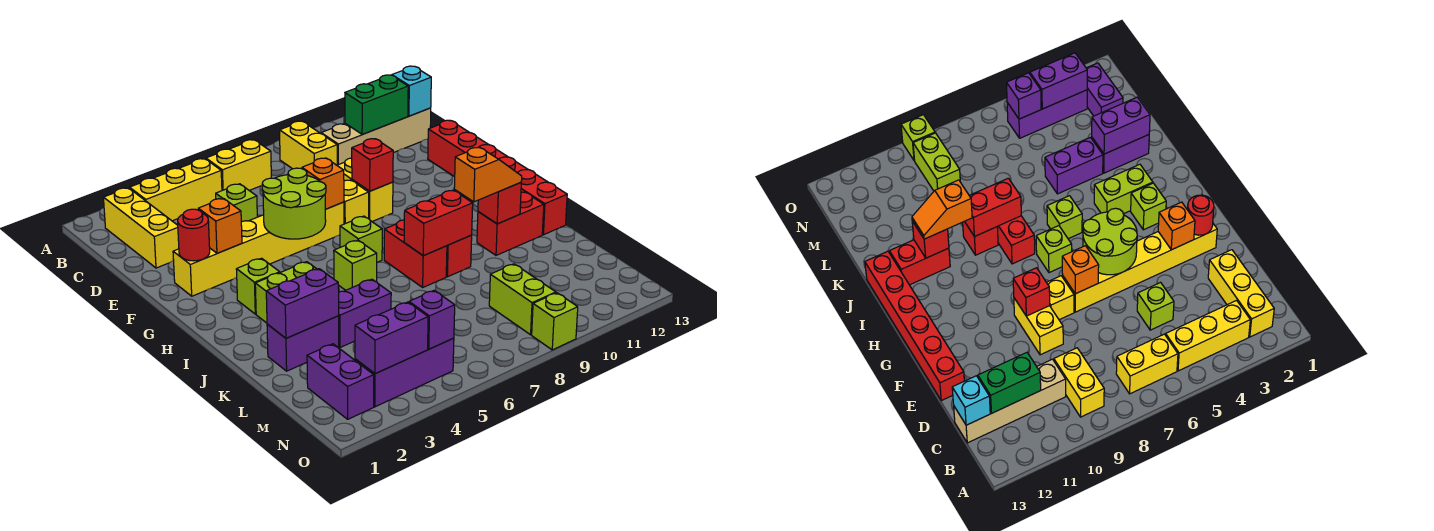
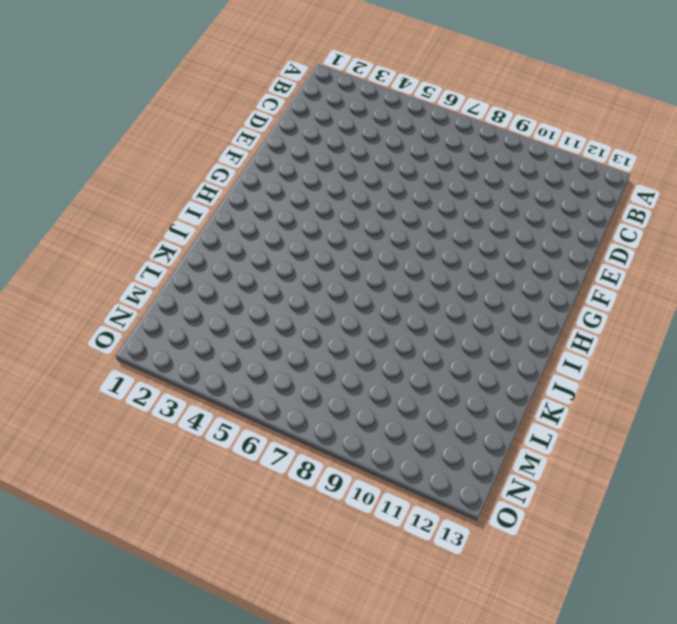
none -> yellow brick B2:D2 level 1
none -> yellow brick B3:B5 level 1
none -> yellow brick B6:B7 level 1
none -> yellow brick B9:C9 level 1

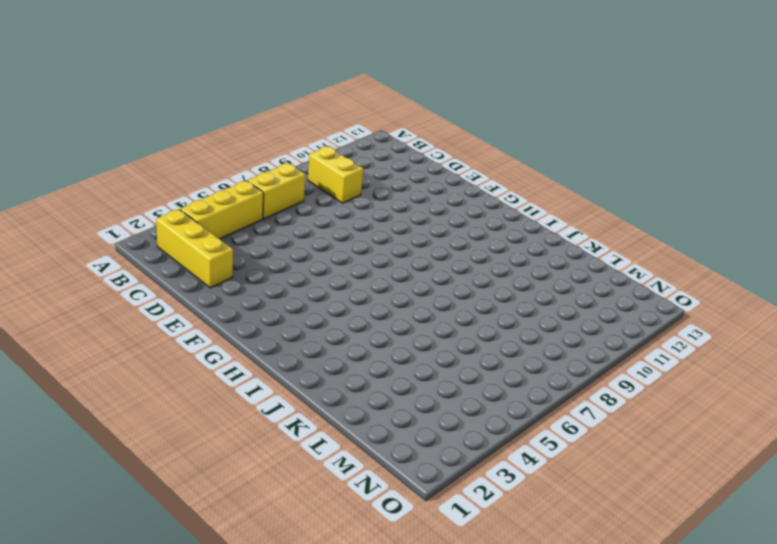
none -> tan brick C10:C13 level 1
none -> lime brick D5 level 1
none -> yellow brick E9:F9 level 1
none -> red brick E13:J13 level 1

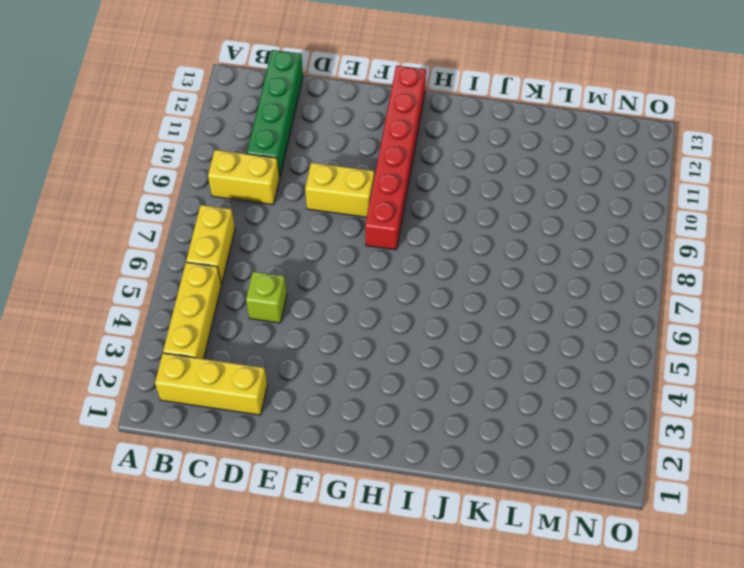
green brick C10:C13 level 1 -> tan brick C10:C13 level 1
red brick G8:G13 level 1 -> red brick E13:J13 level 1
none -> yellow brick F2:F7 level 1
none -> yellow brick F8 level 1
none -> lime brick H3 level 1
none -> lime brick H7 level 1

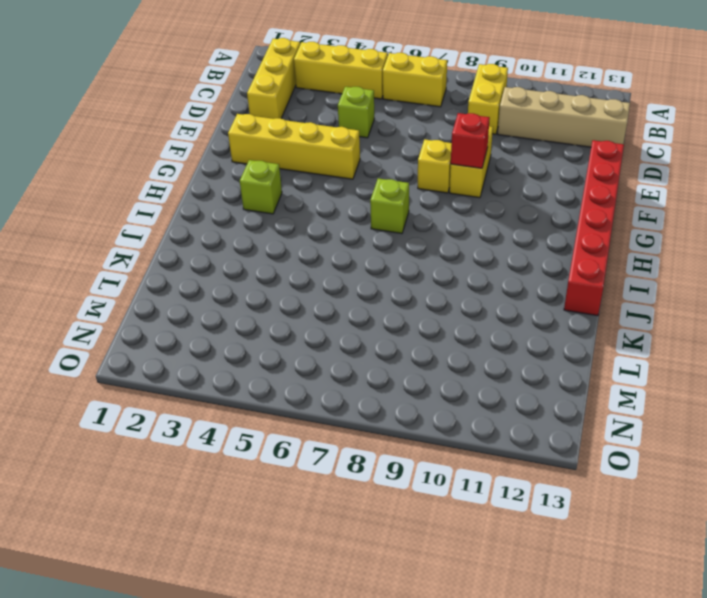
yellow brick F2:F5 level 1 -> yellow brick F2:F7 level 1
none -> lime brick I3:I4 level 1
none -> lime brick I6 level 1
none -> red brick I8:J8 level 1
none -> red brick J9 level 1

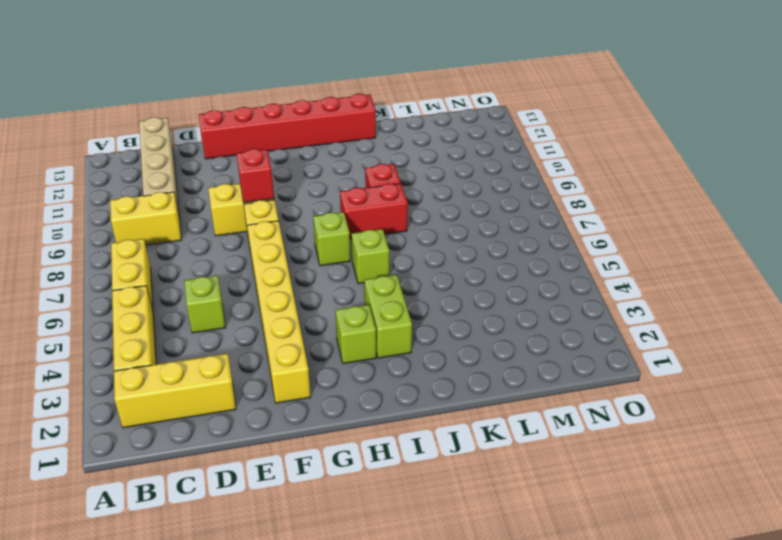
none -> red brick J11:J12 level 1
none -> purple brick K2:K3 level 1
none -> purple brick K4:K5 level 1
none -> purple brick M2:N2 level 1

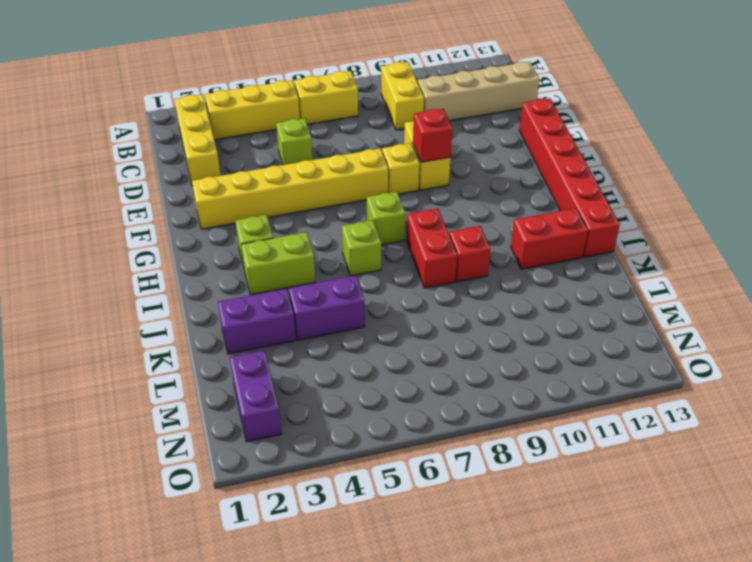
none -> lime brick M9:N9 level 1
none -> purple brick N3:N5 level 1
none -> lime brick O9 level 1
none -> green brick C11:C12 level 2

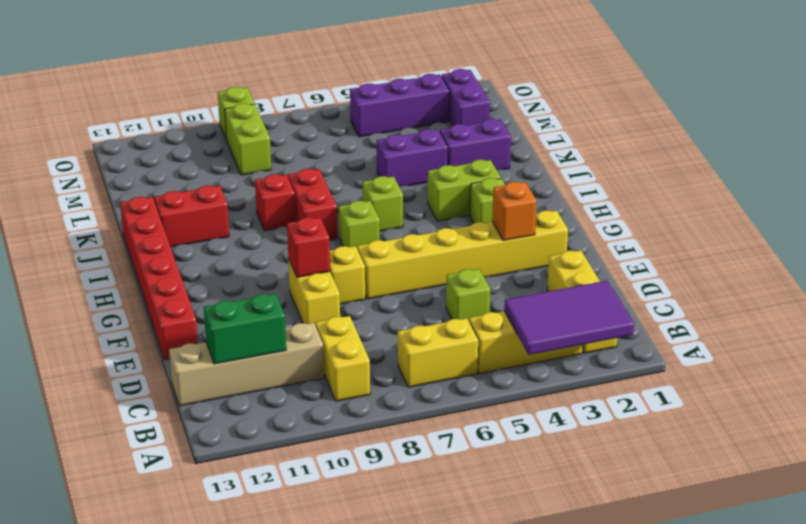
purple tile A2:B4 level 2 -> none
none -> cyan brick C13 level 2
none -> red round brick F2 level 2
none -> lime round brick F5:G6 level 2
none -> orange brick F7 level 2

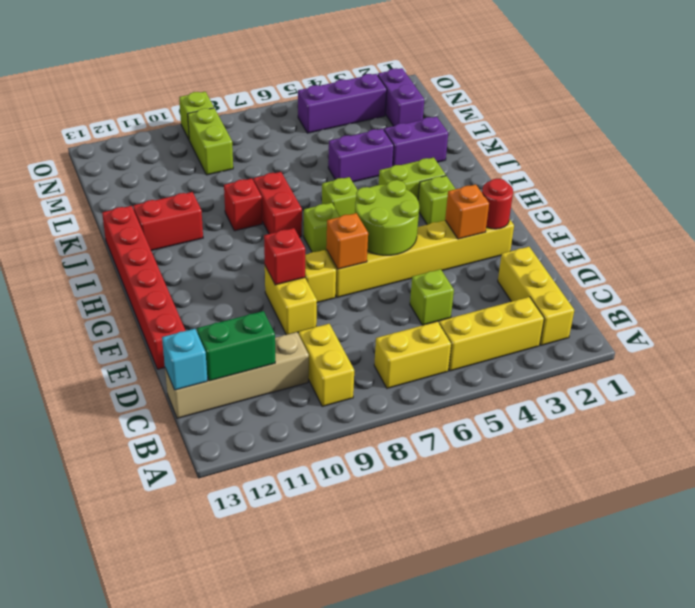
none -> red brick J8:J9 level 2
none -> red brick J11 level 2
none -> purple brick K2:K3 level 2
none -> purple brick N3:N4 level 2

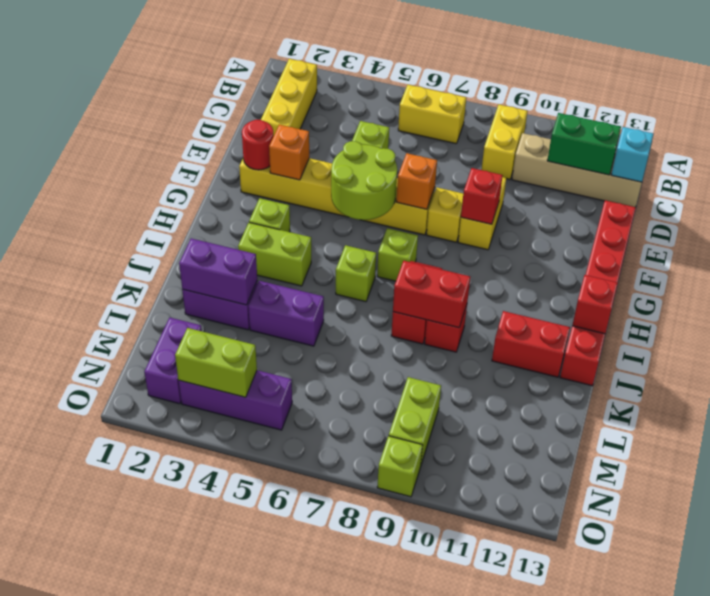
red brick I13 level 2 -> red brick J11 level 2
lime brick N3:N4 level 2 -> purple brick N3:N4 level 2
none -> yellow brick B3:B5 level 1
none -> purple brick N5 level 2
none -> orange slope J10:J11 level 3 top 10

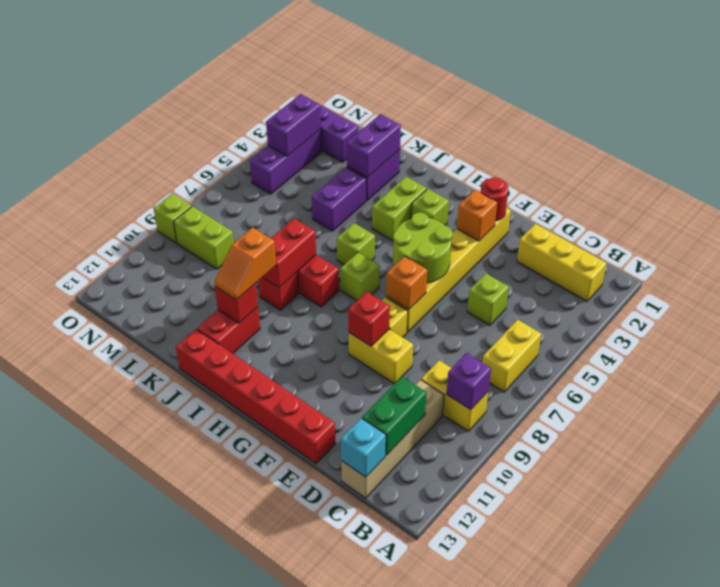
purple brick B9 level 2 -> purple brick N5 level 2
none -> yellow brick B3:B5 level 1

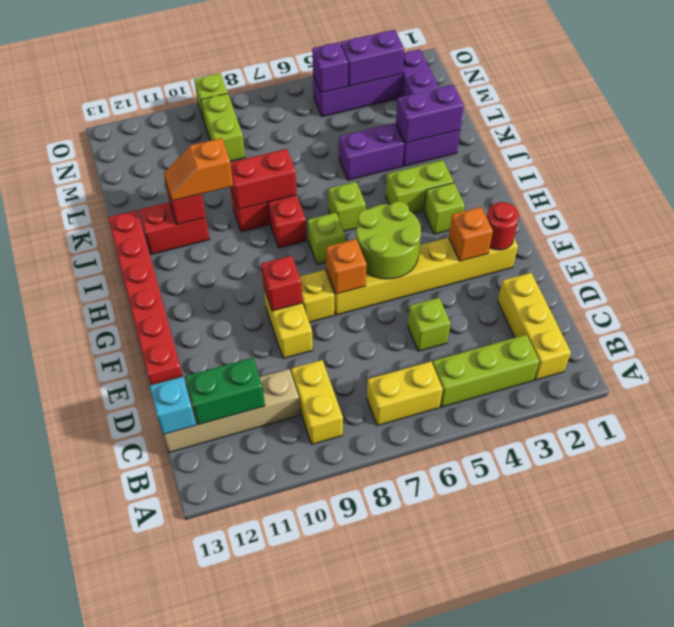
lime brick B3:B5 level 1 -> yellow brick B3:B5 level 1

